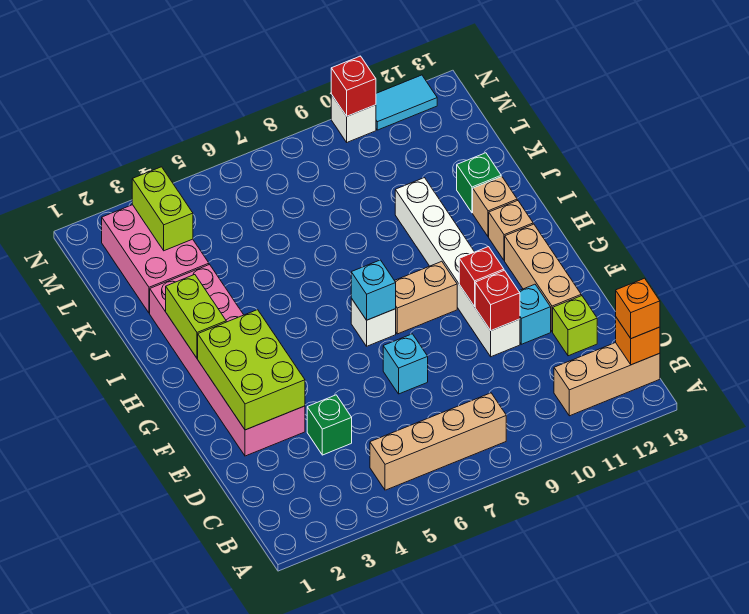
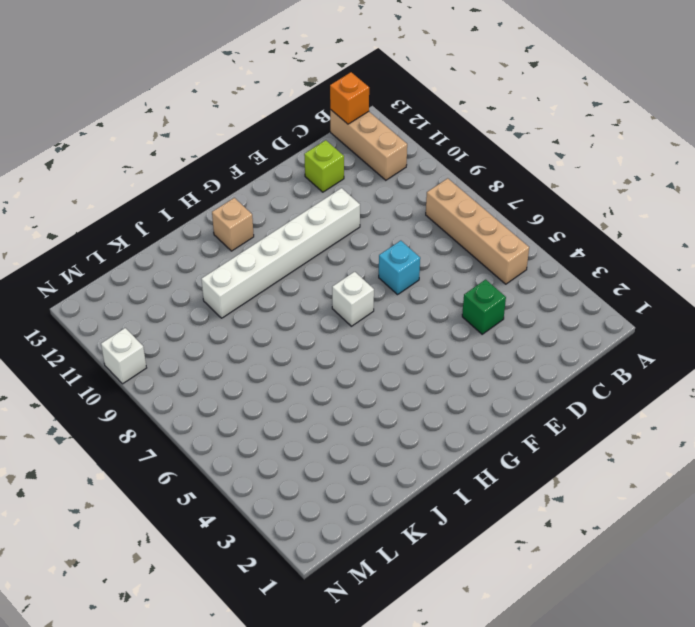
none -> pink brick E2:J3 level 1
none -> cyan brick E11 level 1
none -> tan brick E12:G12 level 1

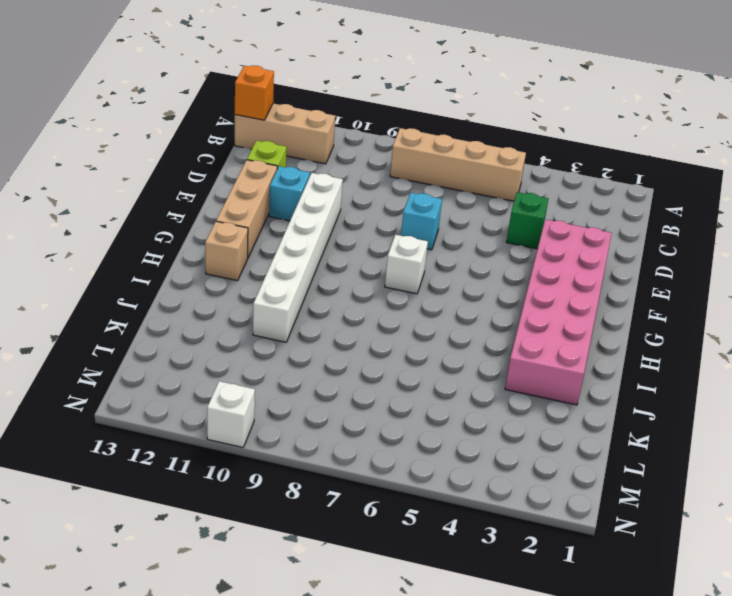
none -> tan brick G8:G9 level 1
none -> tan brick I12 level 1
none -> green brick J12 level 1

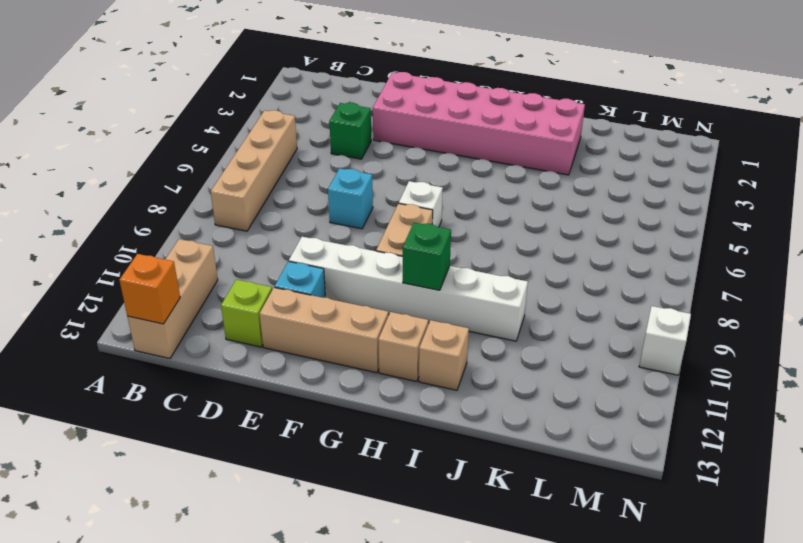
green brick H10 level 2 -> green brick J12 level 1
none -> pink brick K2:M3 level 1
none -> cyan tile N11:N12 level 1
none -> lime brick E2:G3 level 2

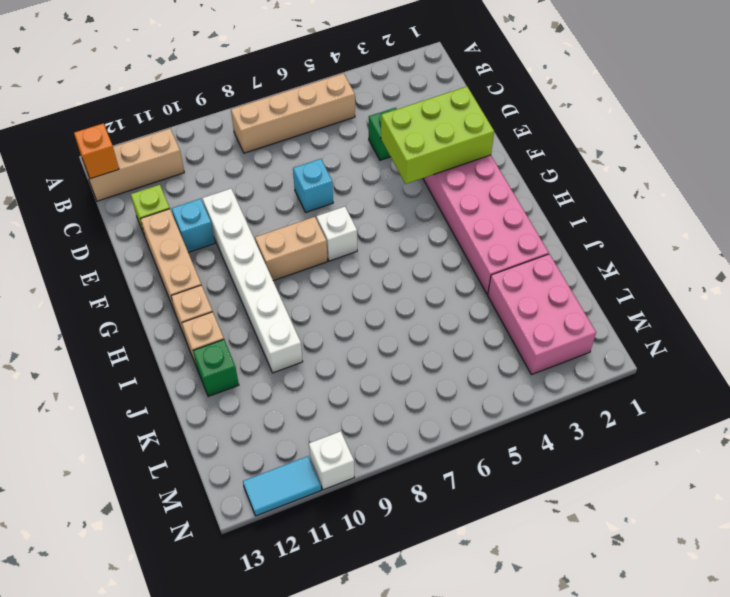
lime brick E2:F4 level 2 -> lime brick E2:G3 level 2
none -> red brick E10 level 2
none -> red brick F10 level 2
none -> cyan brick G7 level 2

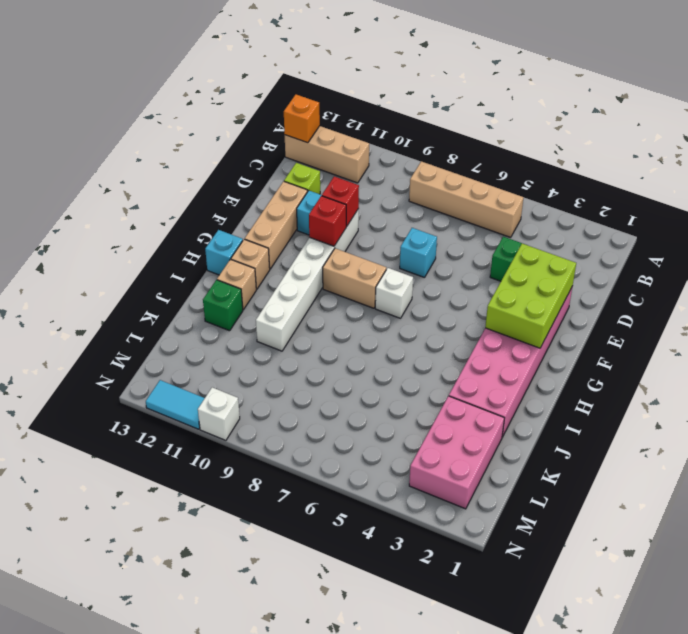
cyan brick H13 level 1 -> cyan brick G7 level 2
none -> lime brick H2:I2 level 2
none -> lime brick L3:M3 level 2
none -> red brick N10 level 2

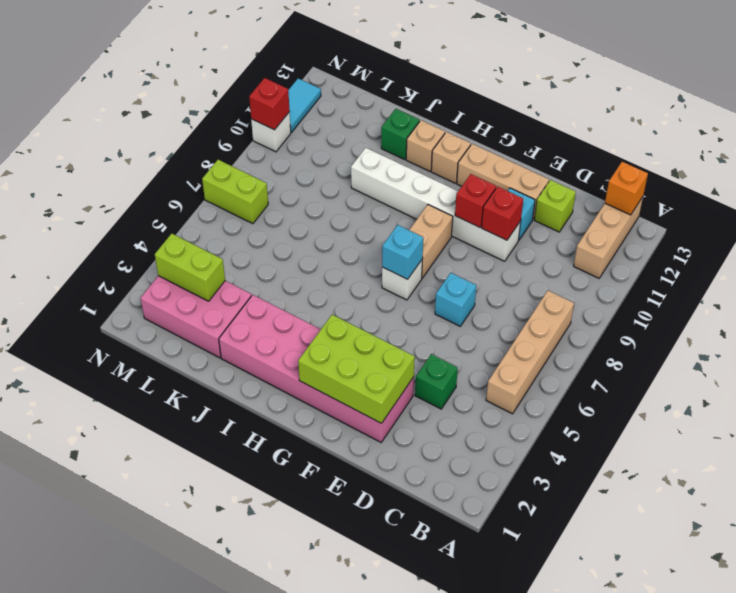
lime brick M7:N7 level 1 -> lime brick H2:I2 level 2
none -> orange brick B13 level 3

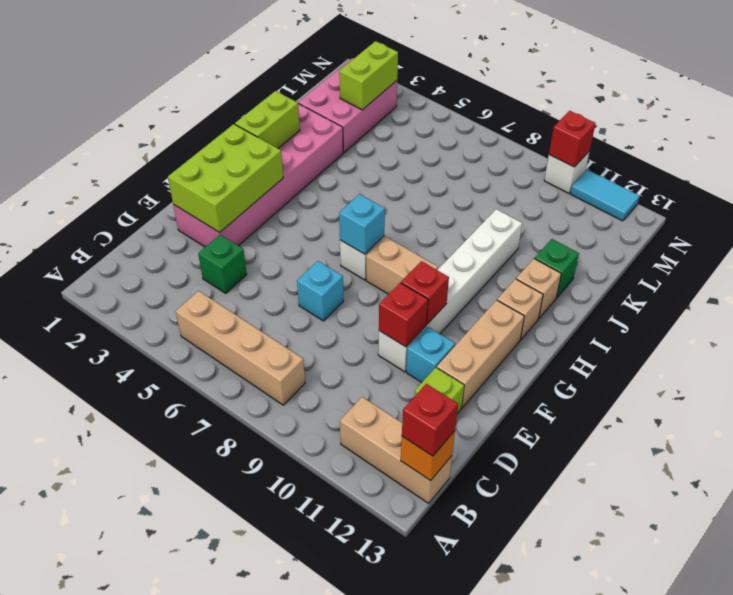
red brick B13 level 3 -> orange brick B13 level 3

